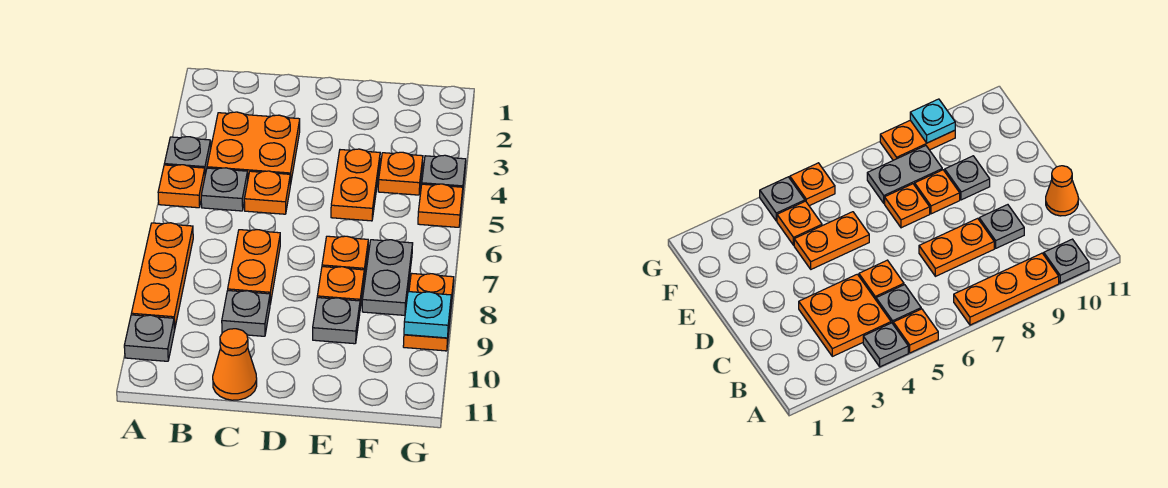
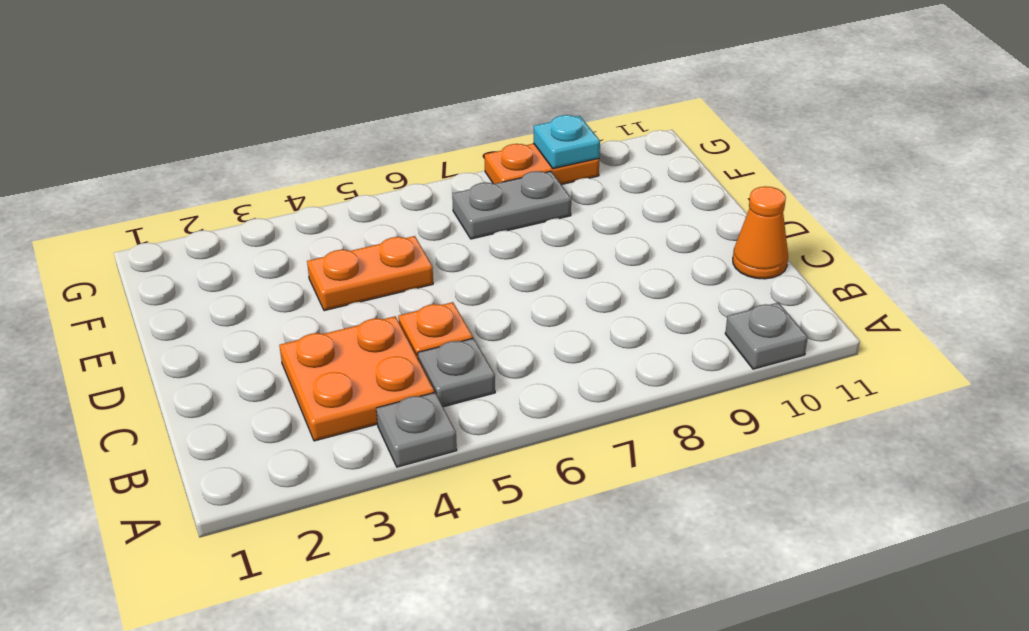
none -> orange plate A5 level 1
none -> orange plate A7:A9 level 1
none -> orange plate C7:C8 level 1

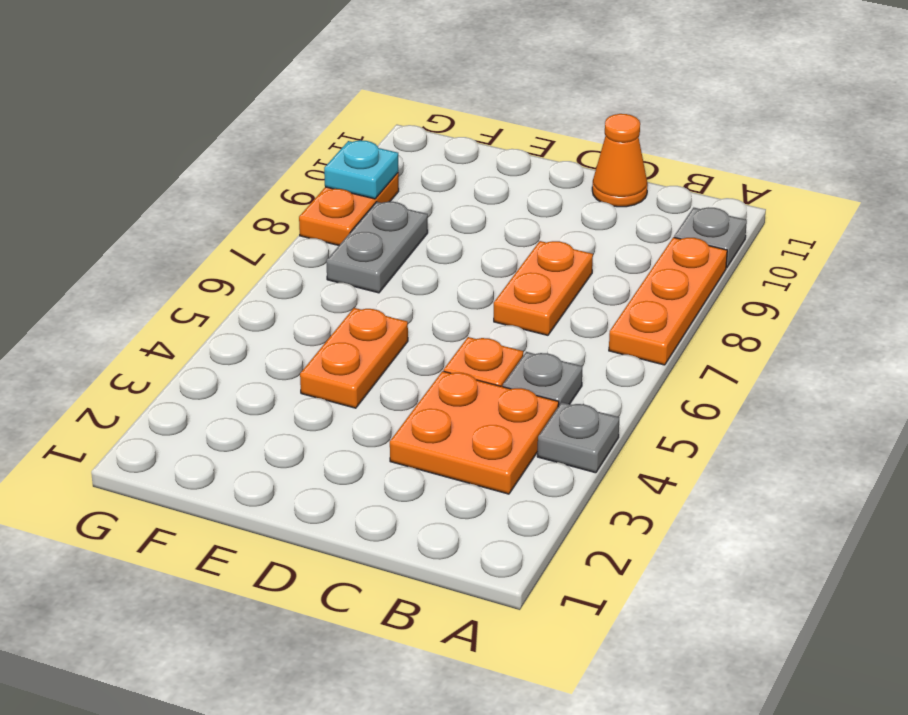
none -> orange plate A5 level 1
none -> grey plate C9 level 1
none -> orange plate E7 level 1

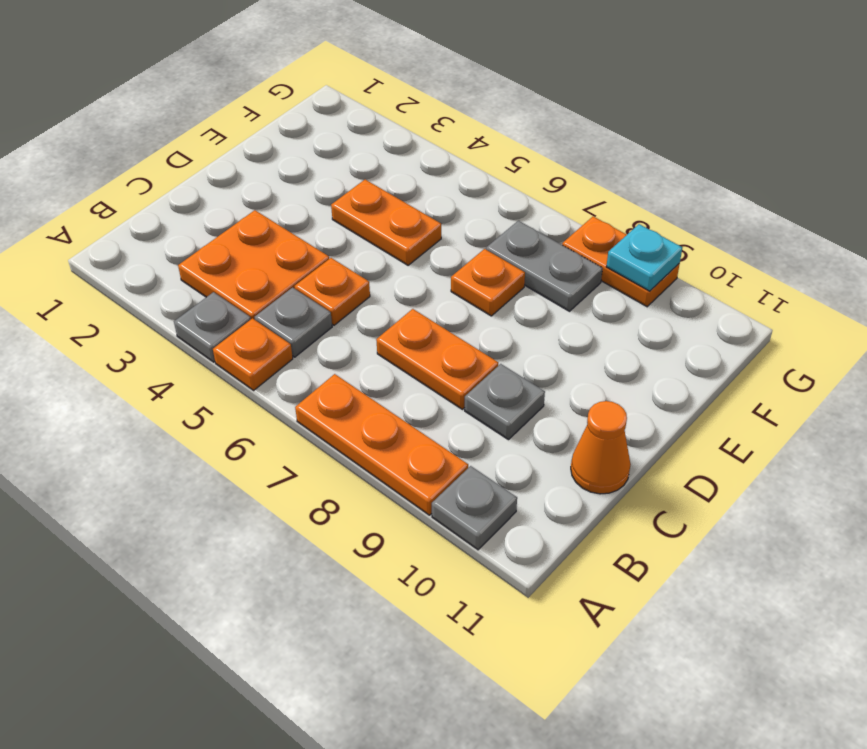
none -> orange plate E8 level 1
none -> grey plate E9 level 1
none -> orange plate F4 level 1

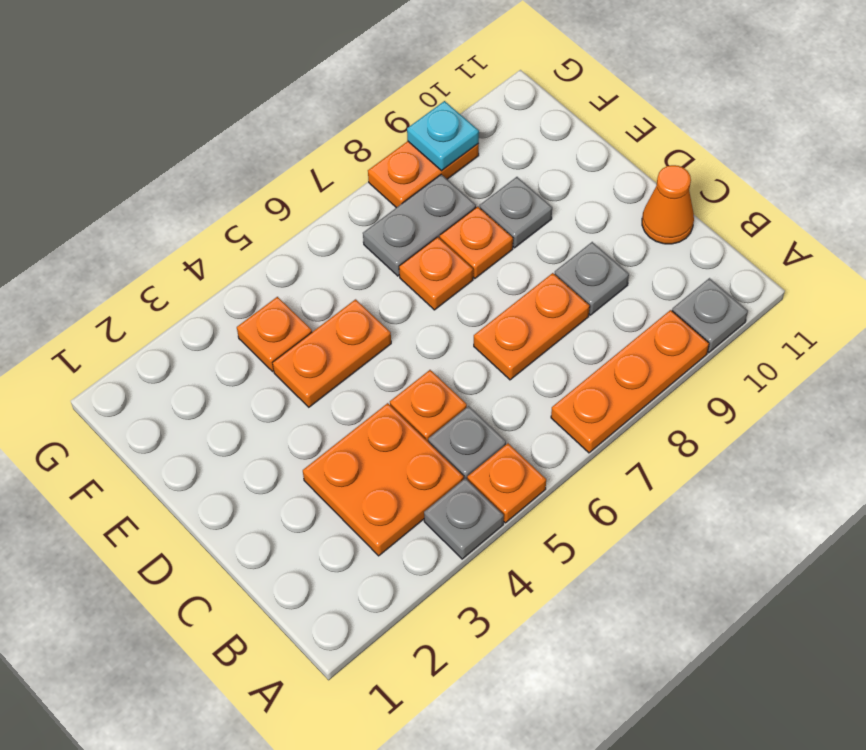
none -> grey plate G4 level 1
none -> orange plate G5 level 1

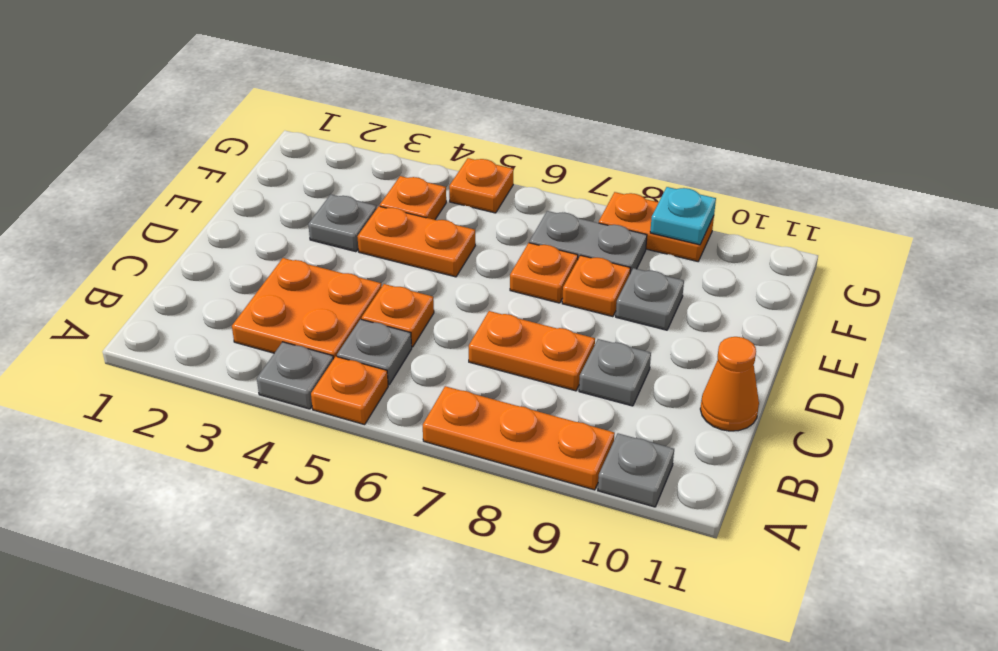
grey plate E3 level 1 -> grey plate G4 level 1

